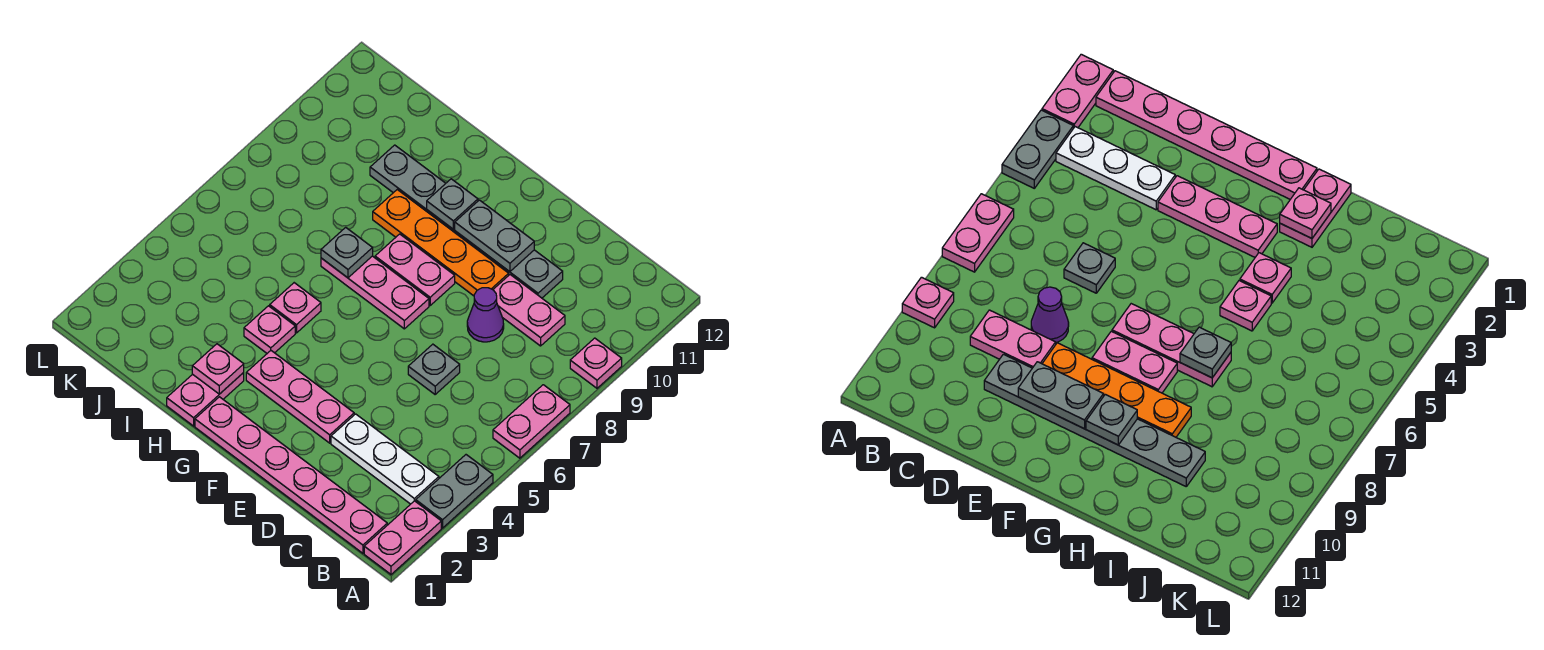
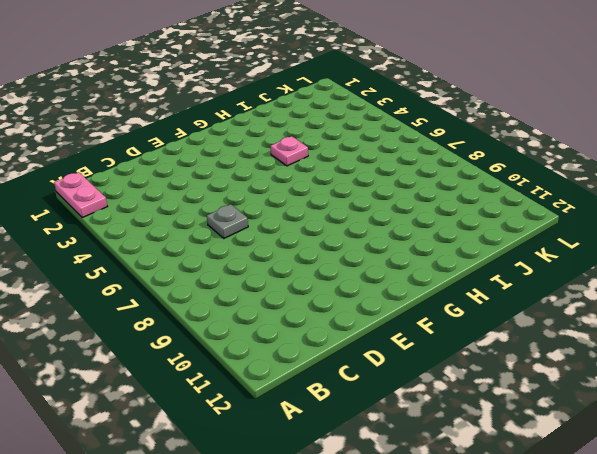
none -> grey plate A3:A4 level 1
none -> pink plate A6:A7 level 1
none -> pink plate A9 level 1

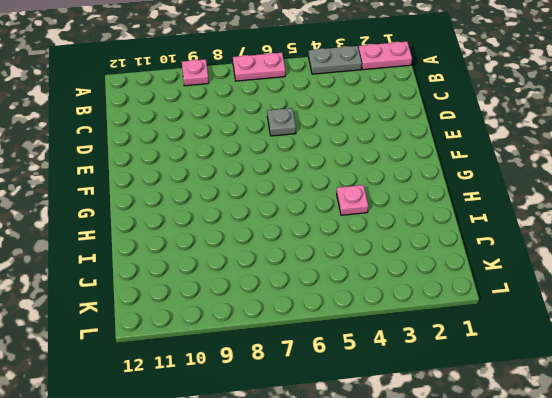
none -> pink plate B1:G1 level 1
none -> white plate B3:D3 level 1
none -> pink plate C9:D9 level 1

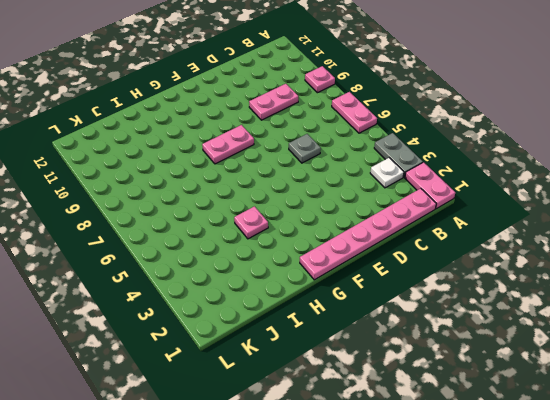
white plate B3 level 1 -> white plate B3:D3 level 1
none -> purple cone D8 level 1
none -> grey plate D10:I10 level 1
none -> pink plate E3:G3 level 1

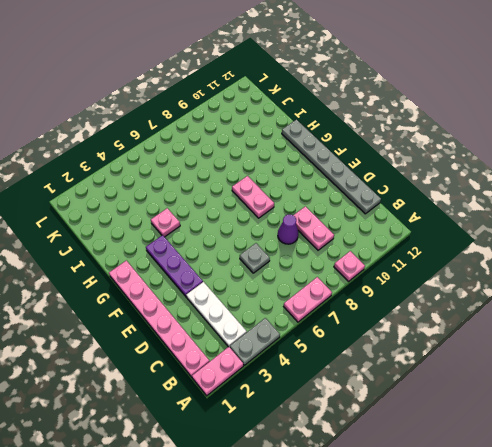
grey plate C12:H12 level 1 -> grey plate D10:I10 level 1
purple plate E3:G3 level 1 -> pink plate E3:G3 level 1
none -> orange plate E9:H9 level 1
none -> pink plate F7:H7 level 1
none -> pink plate H1:H2 level 1

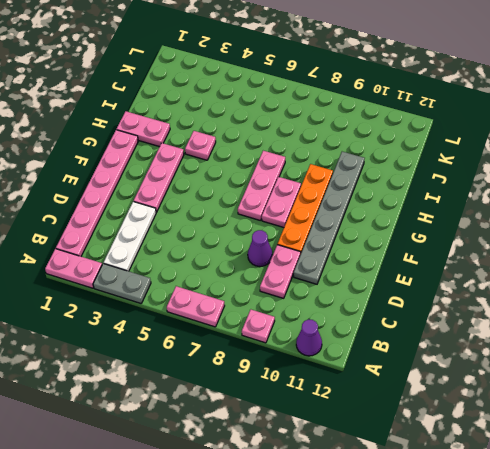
purple cone A11 level 1 -> none
none -> grey plate D6 level 1
none -> pink plate H5 level 1
none -> grey plate E10:F10 level 2

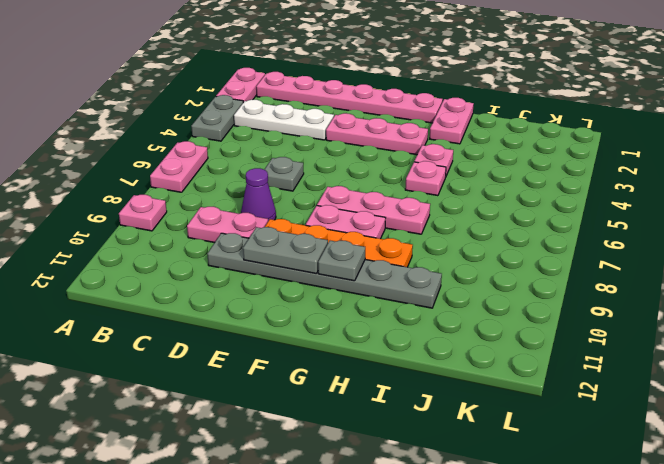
none -> pink plate H2 level 2
none -> grey plate H7 level 2

